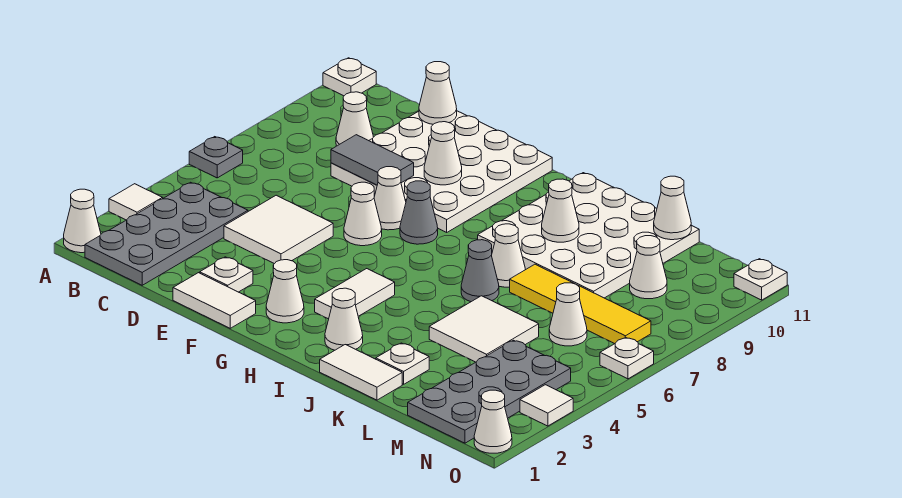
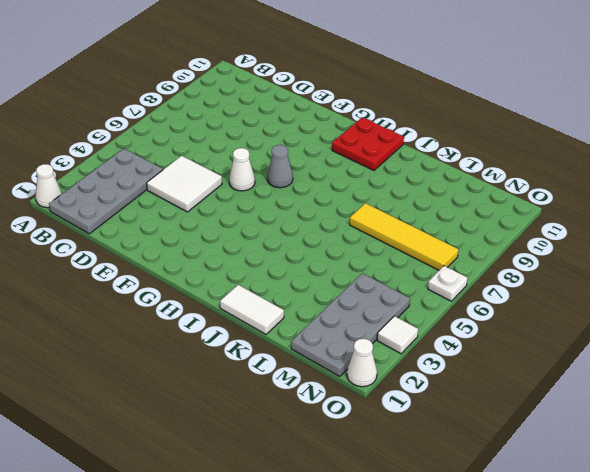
red plate H10:I11 level 1 -> white plate I8:L11 level 1
none -> white tile A3 level 1
none -> grey plate A6 level 1
none -> white plate A11 level 1
none -> white cone C9 level 1

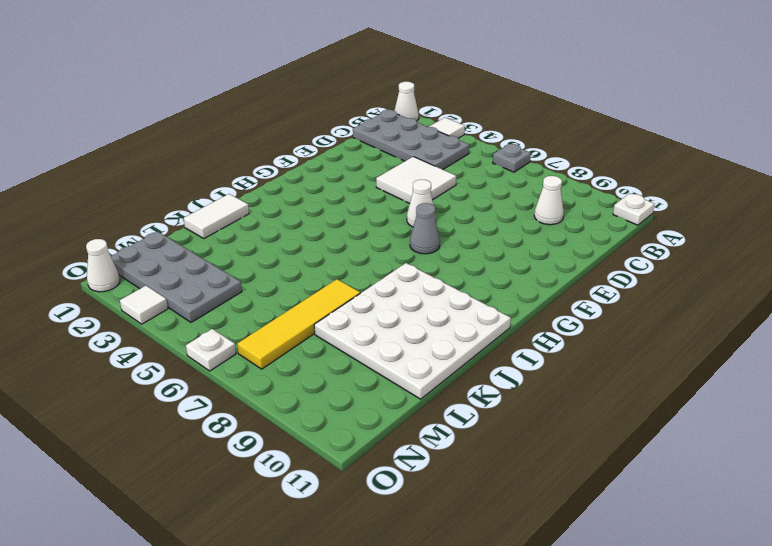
none -> white plate D8:G11 level 1
none -> white tile E1:F1 level 1
none -> white plate E2 level 1
none -> white cone F7 level 1

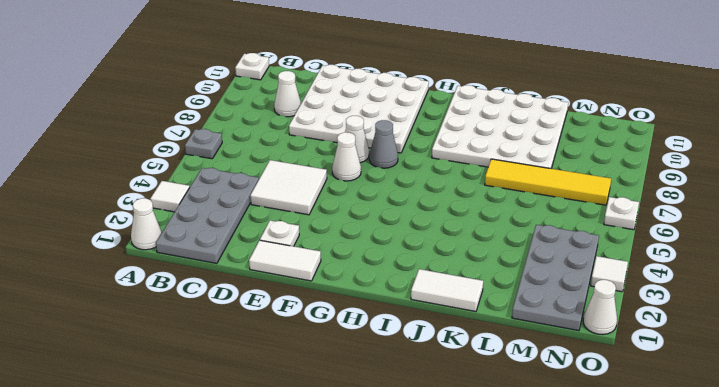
none -> white cone G2 level 1
none -> white tile H3:H4 level 1
none -> white cone I2 level 1
none -> grey cone J6 level 1

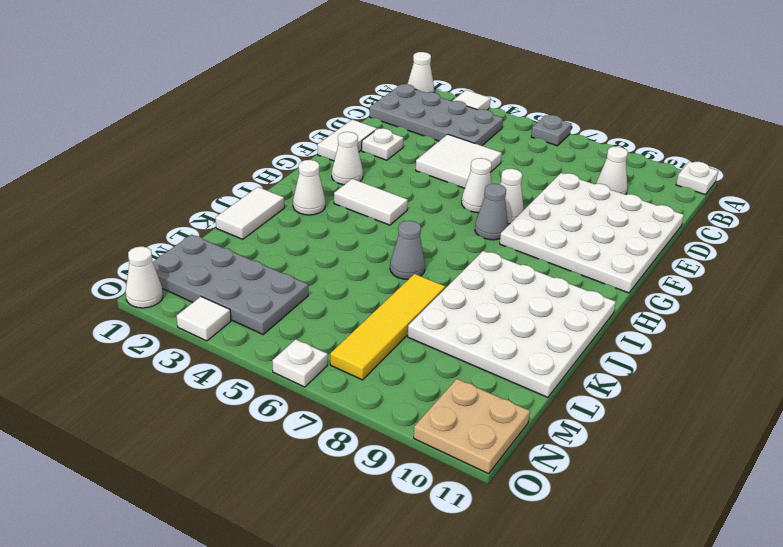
tan plate N10:O11 level 1 -> white plate O11 level 1
none -> white cone J7 level 1
none -> white plate K2 level 1
none -> white tile K4:L5 level 1
none -> white cone M6 level 1

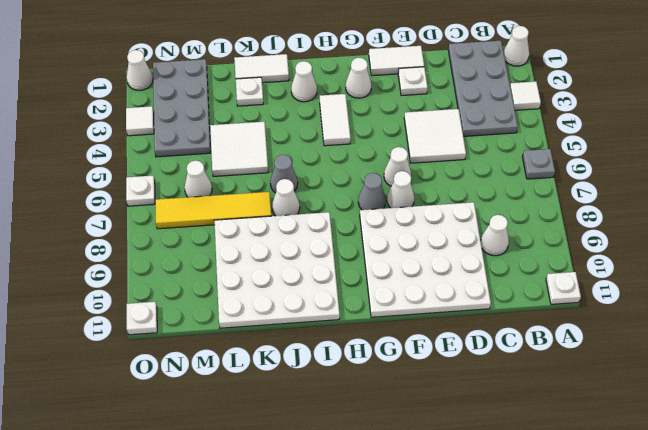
none -> white cone M9 level 1
none -> grey tile D8:E8 level 2
none -> white cone D11 level 2
none -> white cone F9 level 2

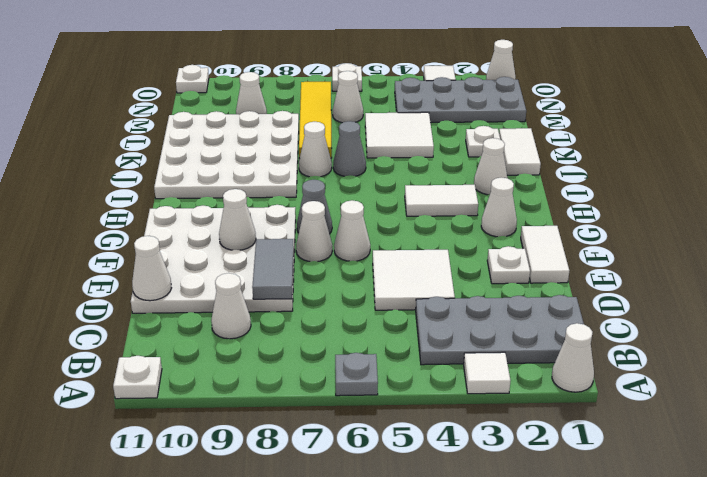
none -> white cone J9 level 2
none -> white cone L11 level 2

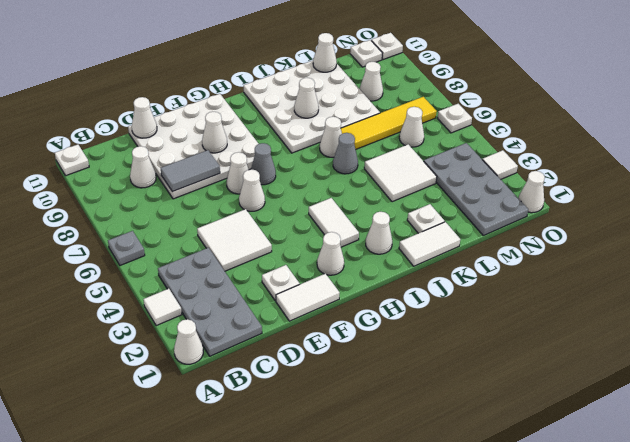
white plate N11 level 1 -> none

